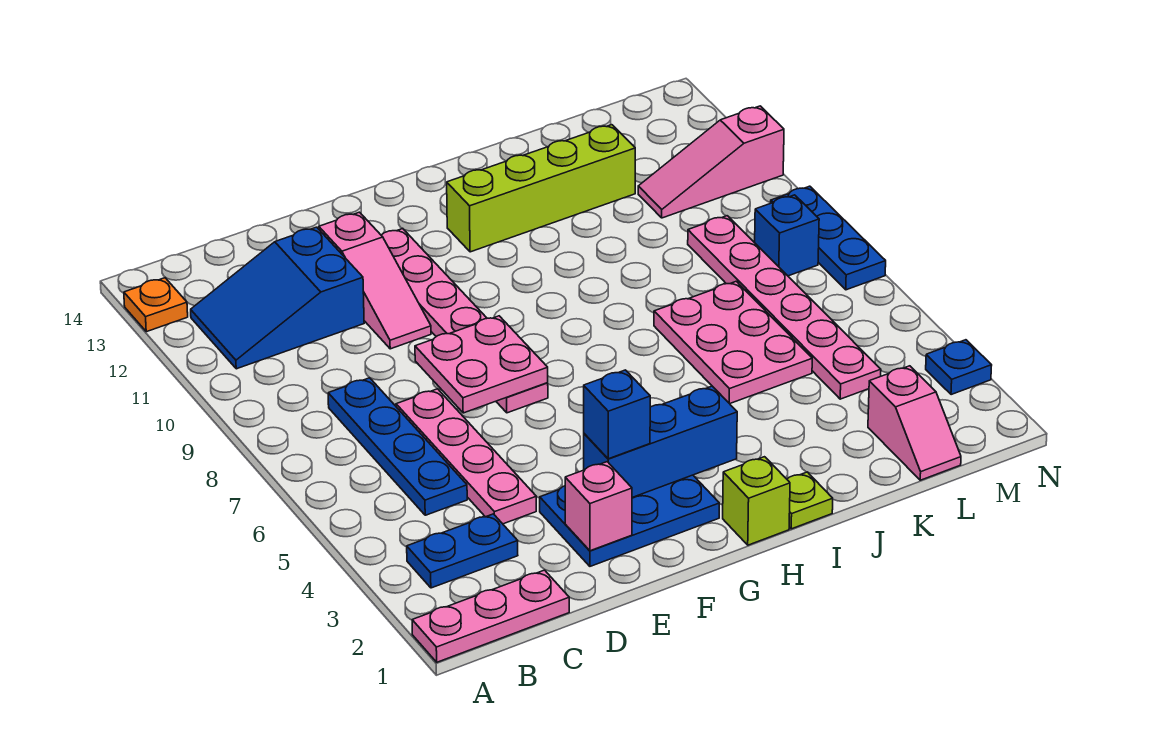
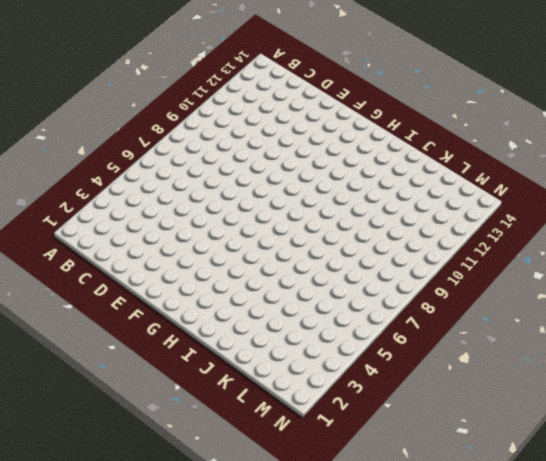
none -> pink plate A1:C1 level 1
none -> orange plate A13 level 1
none -> blue plate B3:C3 level 1

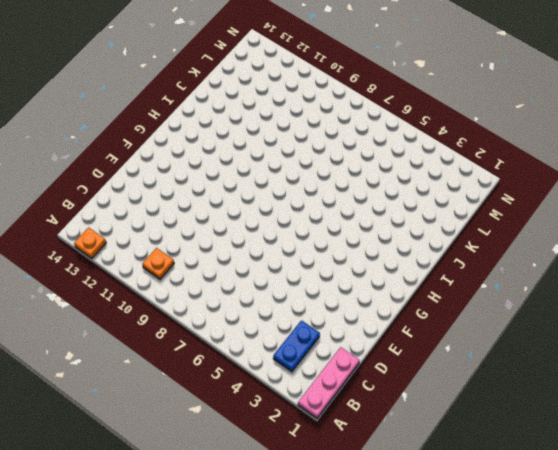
orange plate B10 level 1 -> none
none -> blue slope B11:D12 level 1 top D
none -> blue plate C5:C8 level 1
none -> pink plate D4:D7 level 1

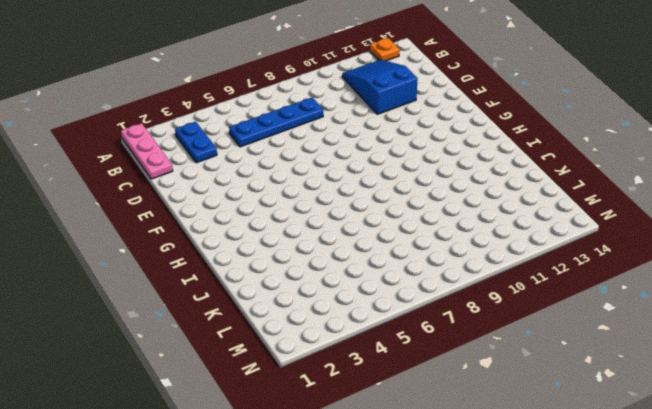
none -> pink plate D4:D7 level 1
none -> blue plate E2:G3 level 1
none -> pink slope E10:E12 level 1 top 12

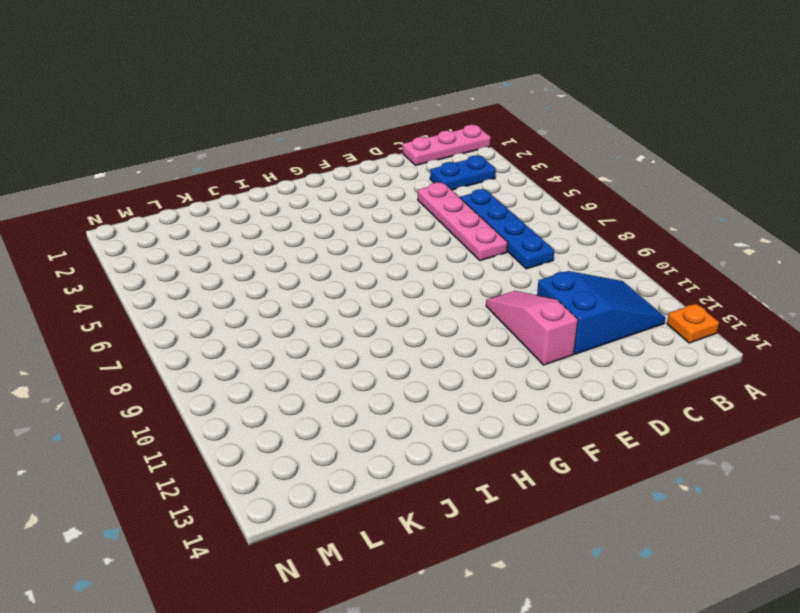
none -> blue plate E2:G3 level 1
none -> pink plate F7:F12 level 1
none -> lime brick H1 level 1

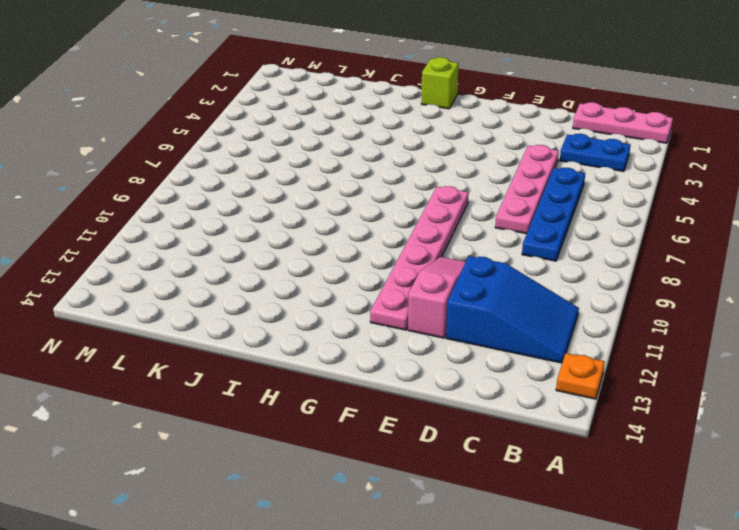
none -> blue plate E2:G3 level 1
none -> lime brick H12:K12 level 1
none -> lime plate I1 level 1

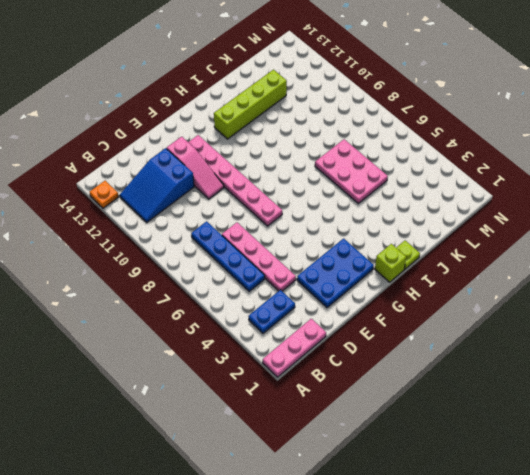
none -> pink slope L1:L2 level 1 top 2
none -> pink plate L4:L9 level 1
none -> pink slope L11:N11 level 1 top N

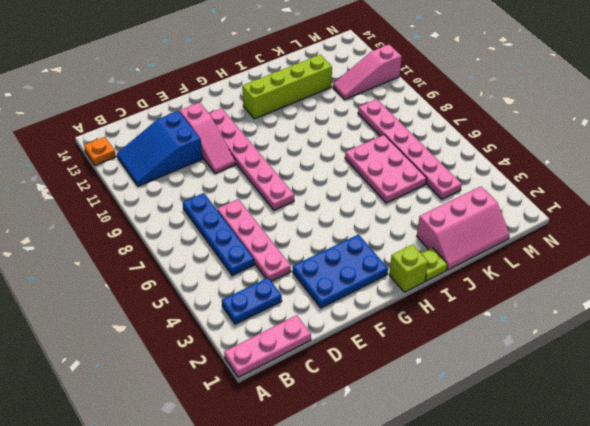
pink slope J1:L2 level 1 top 2 -> pink slope L1:L2 level 1 top 2
none -> blue brick M8 level 1
none -> blue plate N3 level 1
none -> blue plate N7:N9 level 1

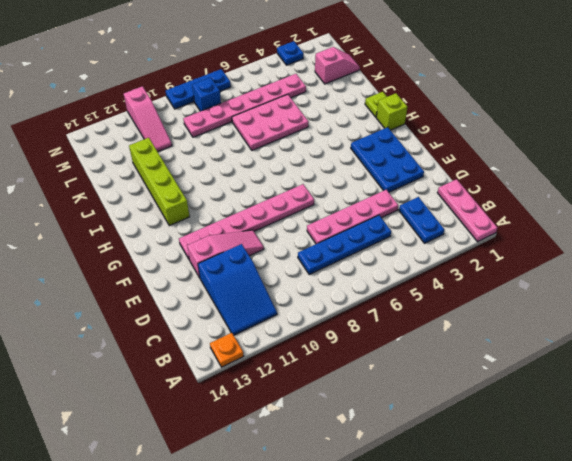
none -> pink brick E2 level 2
none -> pink plate E7:F8 level 2
none -> blue brick F3:H3 level 2

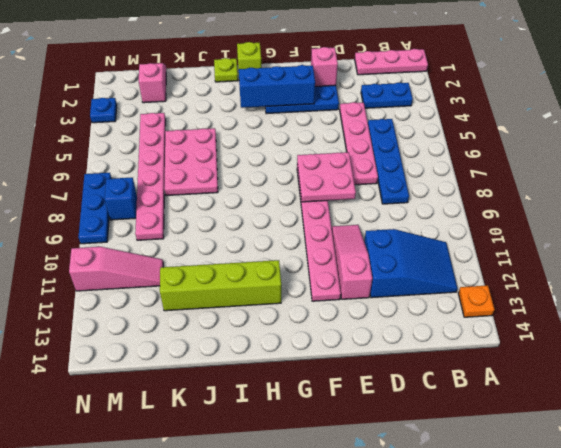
none -> blue brick F3 level 3

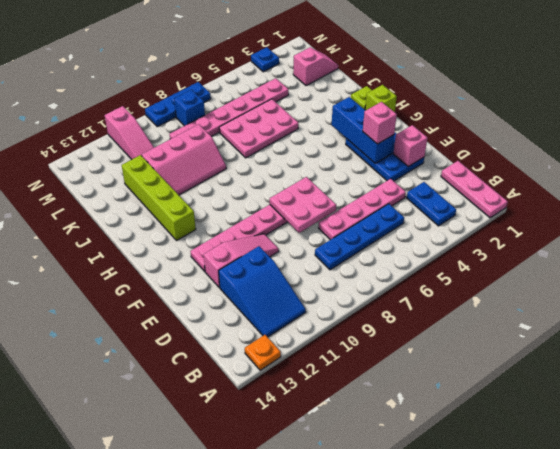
pink brick F3 level 3 -> blue brick F3 level 3
pink slope J9:K11 level 1 top K -> none

